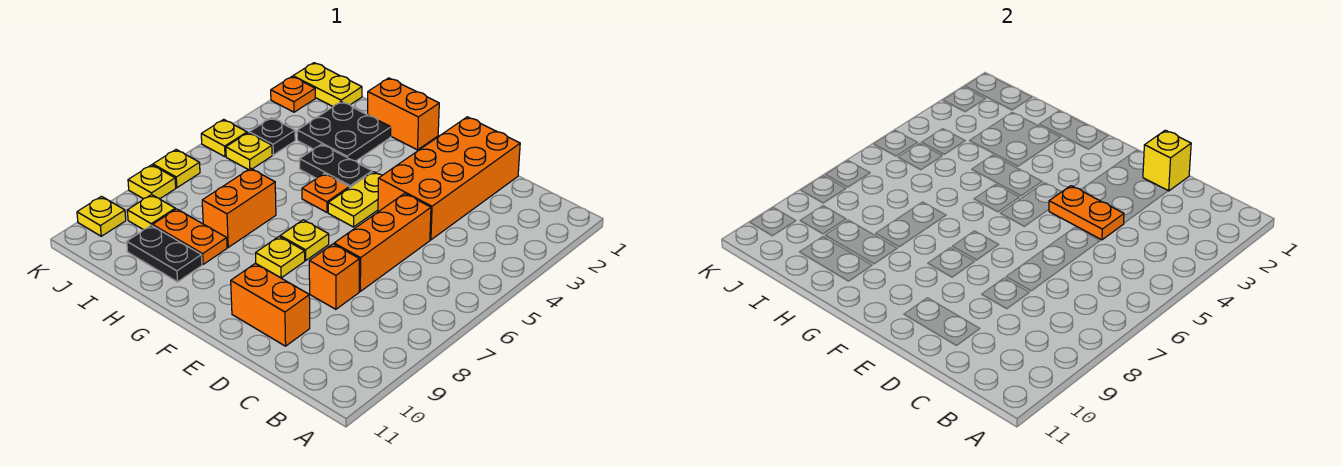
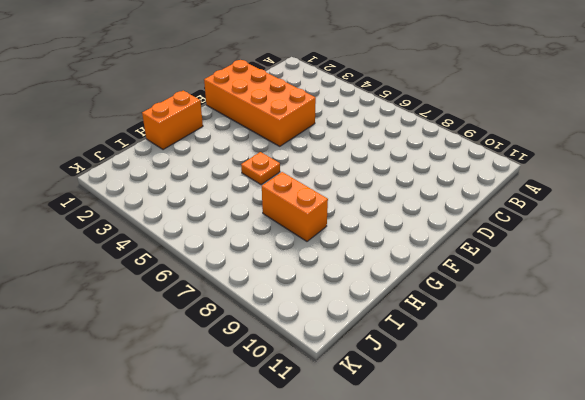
none -> orange brick D5:D7 level 1
none -> orange brick D8 level 1
none -> orange brick D10:E10 level 1

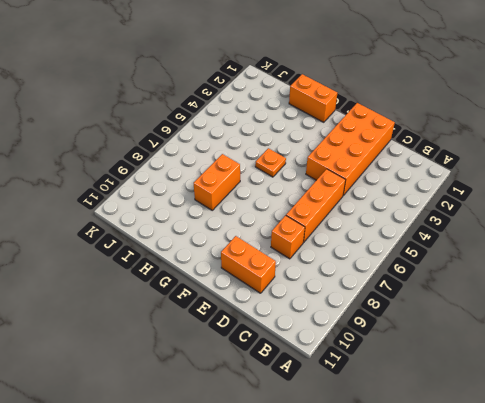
none -> yellow plate F4:F5 level 1
none -> yellow plate F7 level 1
none -> yellow plate F8 level 1

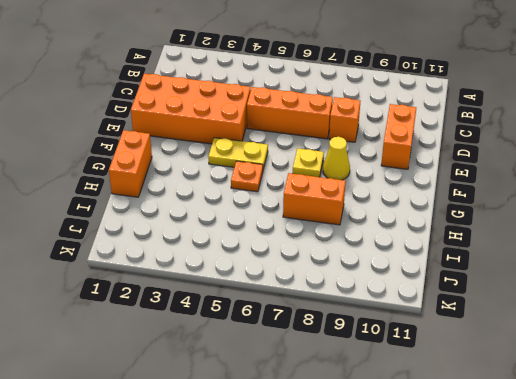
yellow cone F8 level 1 -> yellow plate F8 level 1
none -> black plate G4:H4 level 1
none -> black plate H2:I3 level 1
none -> orange plate H9:I9 level 1

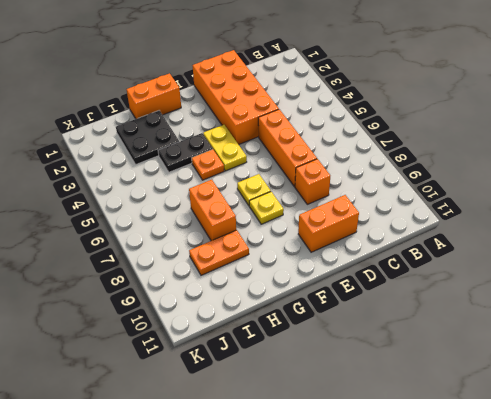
none -> black plate H10:I10 level 1
none -> yellow plate J1:K1 level 1
none -> black plate J4 level 1

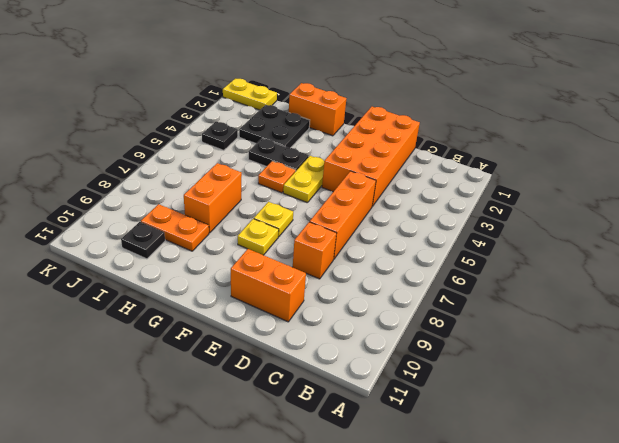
black plate I10 level 1 -> black plate H10:I10 level 1
none -> yellow plate J5 level 1
none -> yellow plate J9 level 1
none -> orange plate K2 level 1

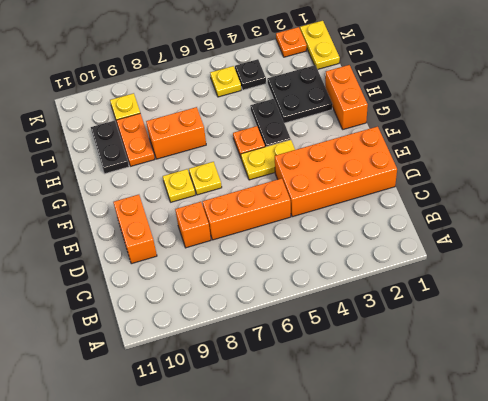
none -> yellow plate K5 level 1
none -> yellow plate K7 level 1
none -> yellow plate K8 level 1

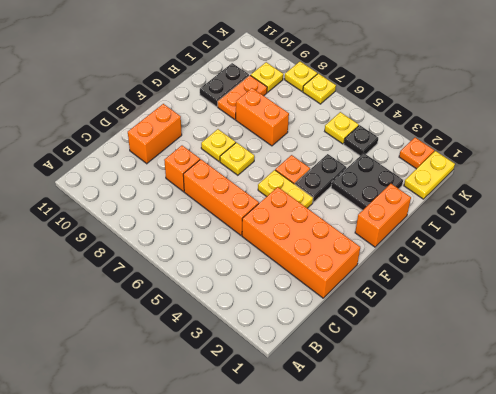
none -> yellow plate K5 level 1
none -> yellow plate K10 level 1
none -> yellow brick D1 level 2

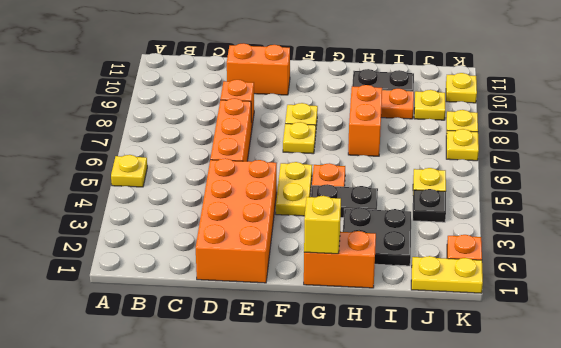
yellow plate A5 level 1 -> yellow plate K5 level 1
yellow brick G1 level 2 -> yellow brick D1 level 2
none -> orange plate D4:E4 level 2

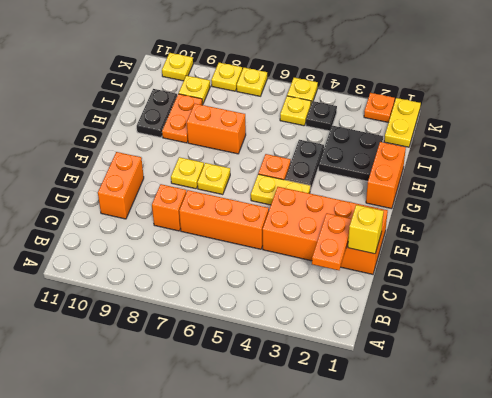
orange plate C2:D2 level 2 -> orange plate D4:E4 level 2

